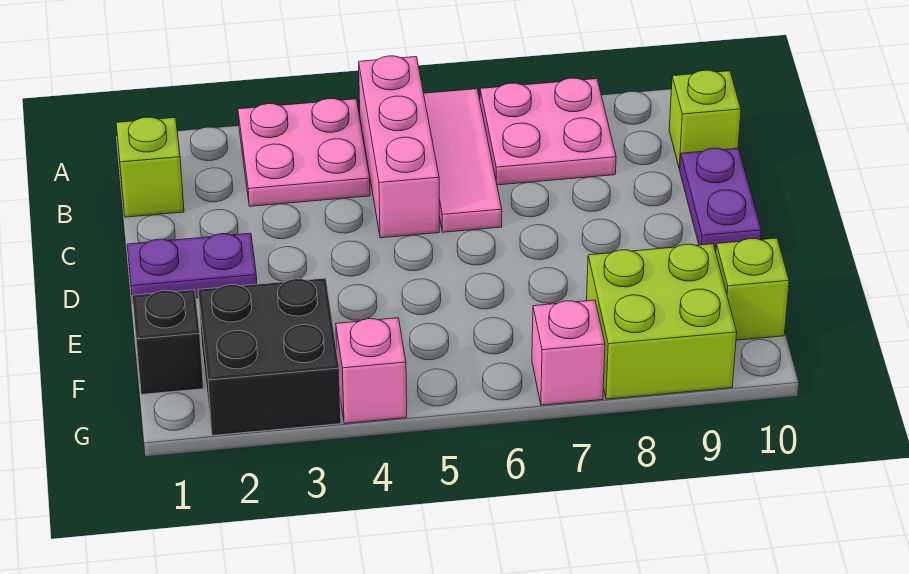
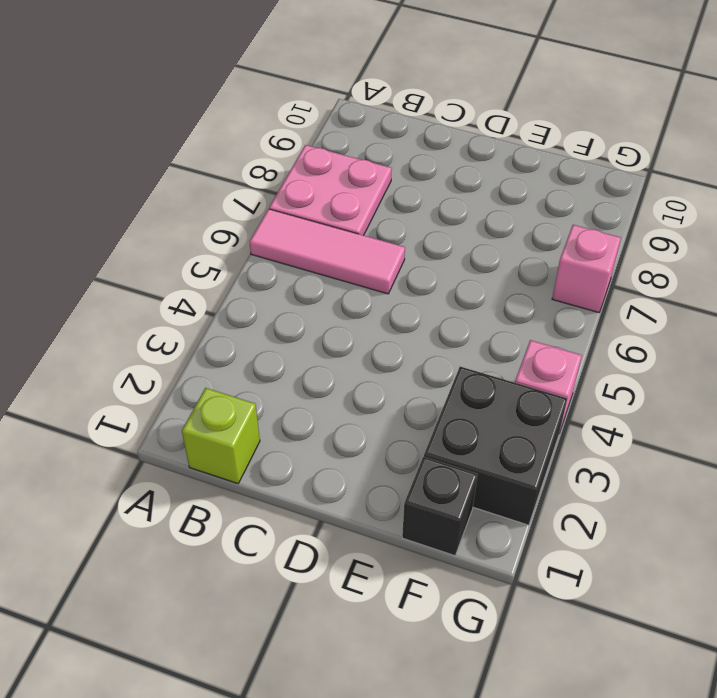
none -> pink plate A3:B4 level 1
none -> pink brick A5:C5 level 1
none -> lime brick B10 level 1

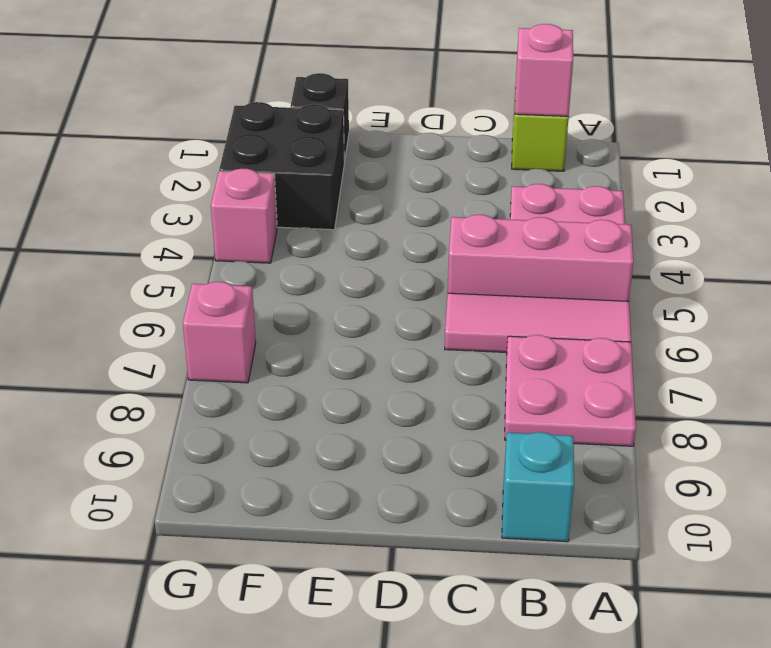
pink brick B1 level 2 -> none
cyan brick B10 level 1 -> lime brick B10 level 1
none -> purple plate C10:D10 level 1
none -> purple plate D1:D2 level 1
none -> lime brick F8:G9 level 1

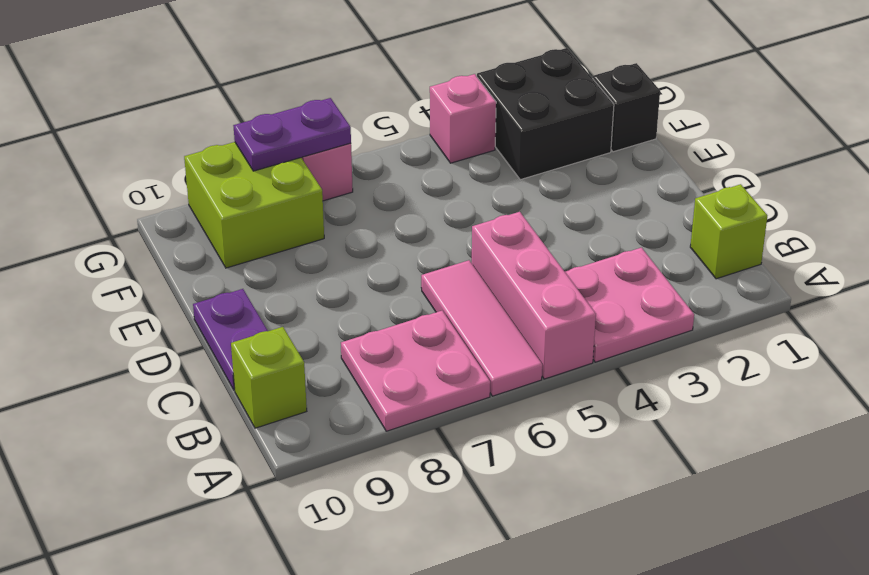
purple plate G7:G8 level 2 -> purple plate D1:D2 level 1
none -> lime brick F10 level 1

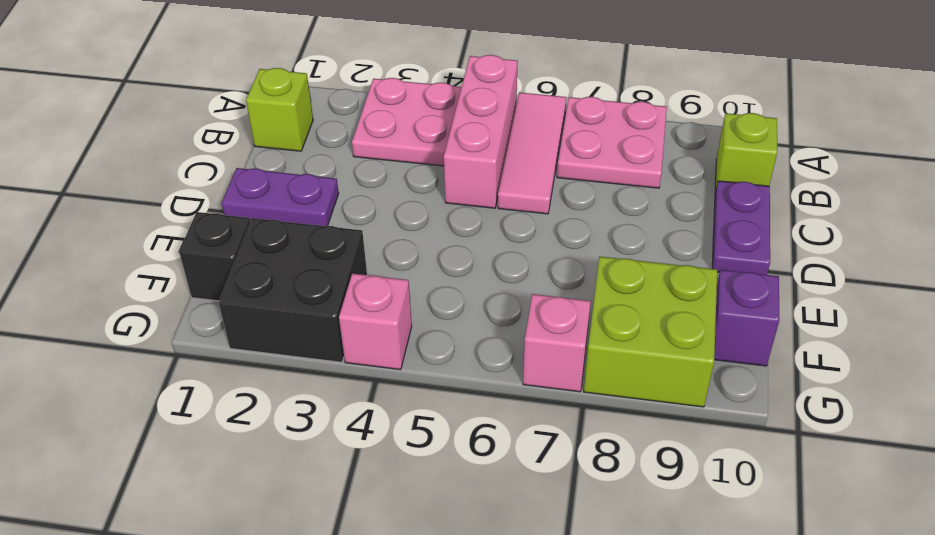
purple brick F10 level 1 -> lime brick F10 level 1

